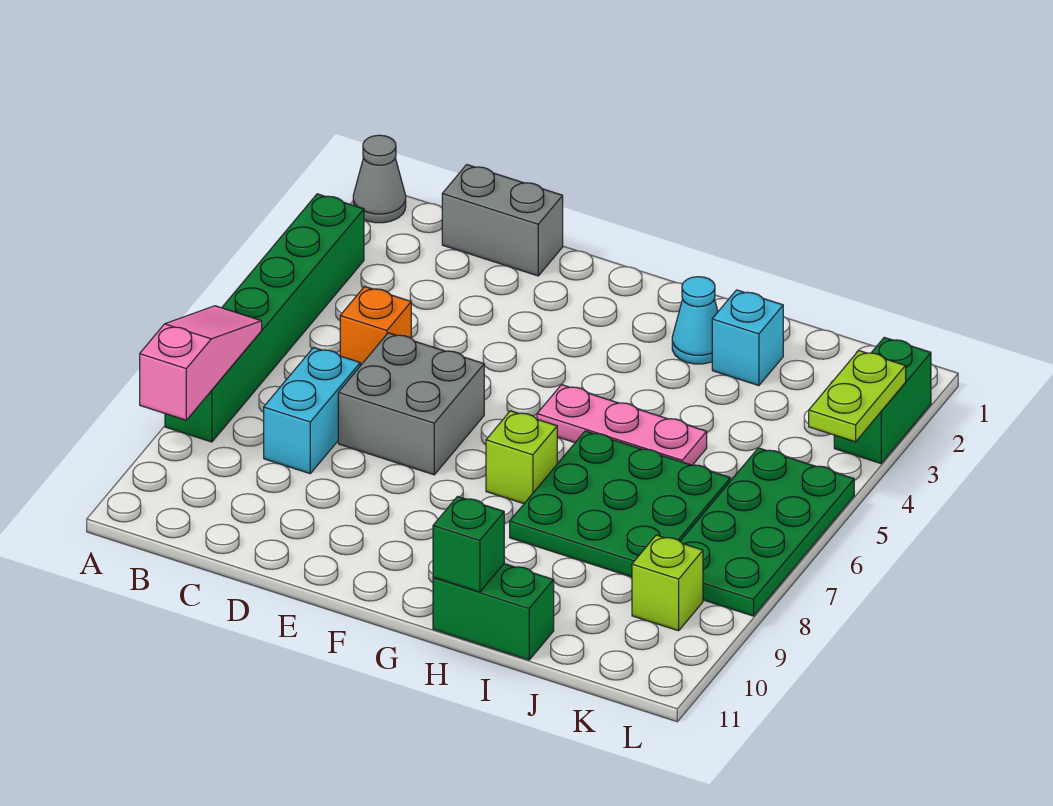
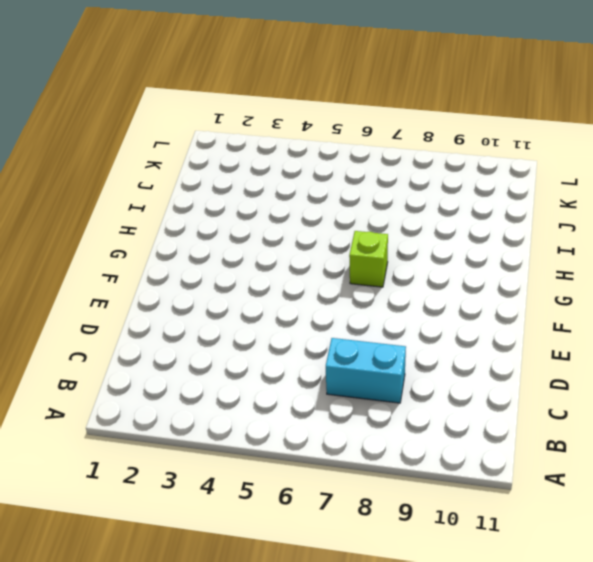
none -> grey cone A1 level 1
none -> green brick A3:A8 level 1
none -> grey brick C1:D1 level 1

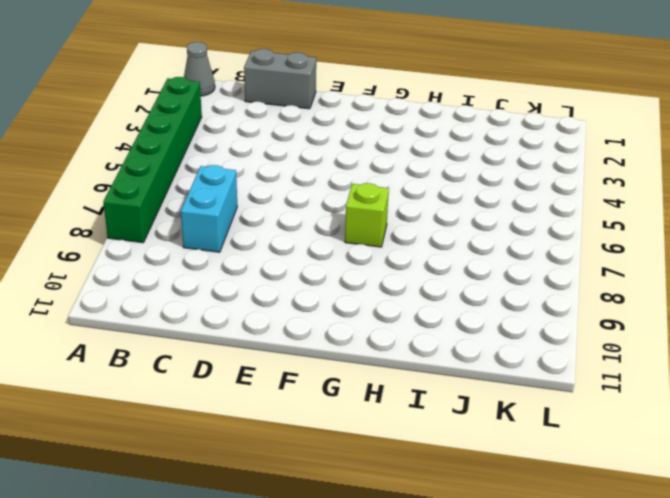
none -> orange brick C5 level 1
none -> grey brick D6:E7 level 1
none -> pink plate G5:I5 level 1

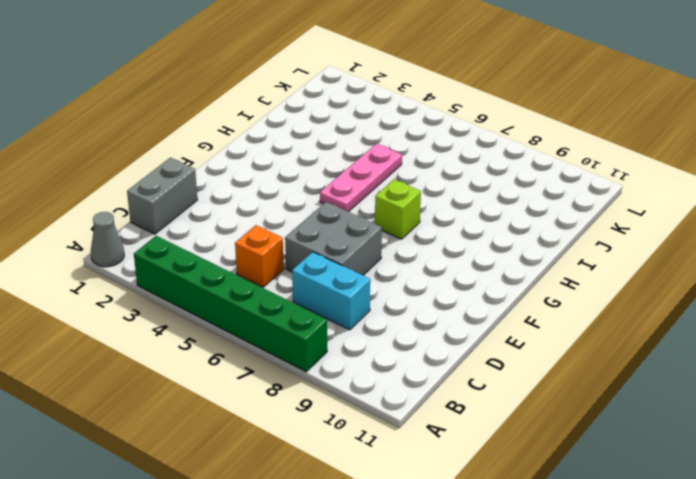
none -> cyan cone H2 level 1
none -> green plate H6:J8 level 1
none -> green brick H11:I11 level 1

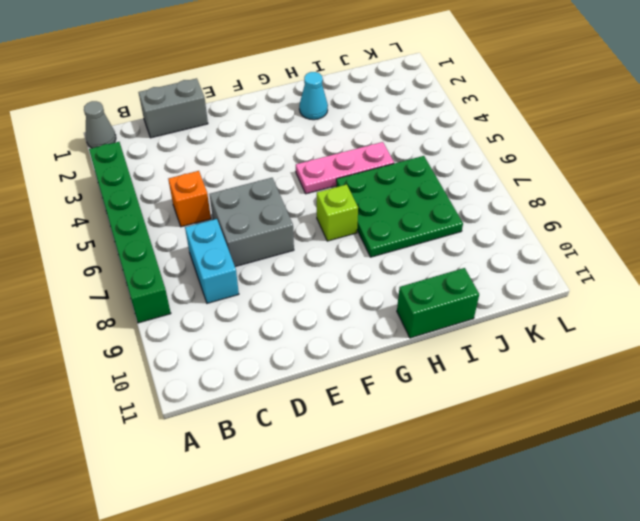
none -> cyan brick I2 level 1
none -> green plate K5:L8 level 1
none -> lime brick K9 level 1

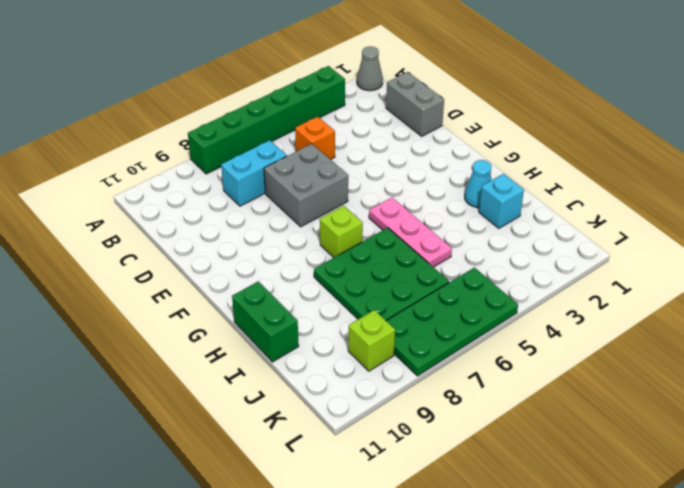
none -> green brick L2:L3 level 1
none -> pink slope A7:A9 level 2 top 9
none -> green brick H11 level 2

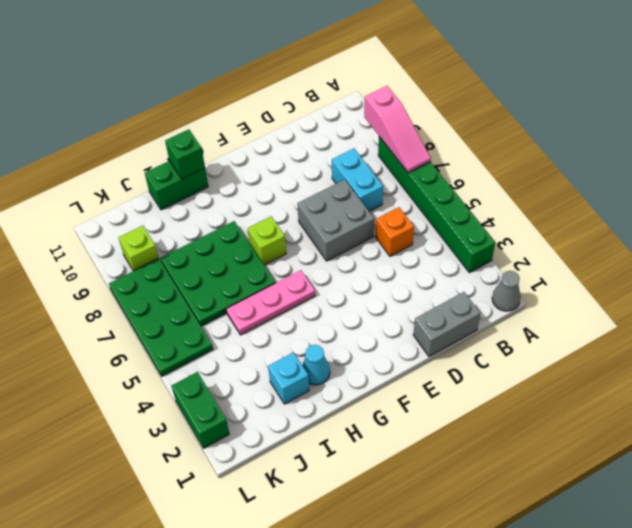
none -> lime plate L3:L4 level 2

